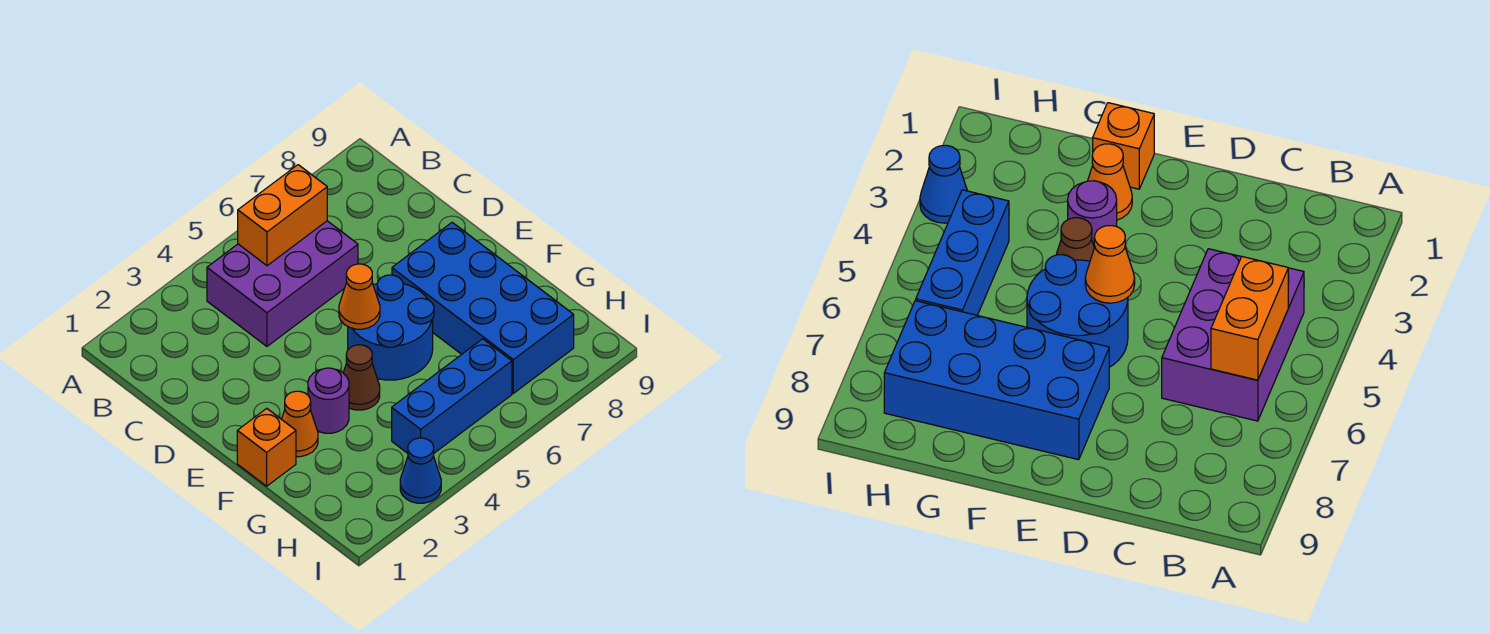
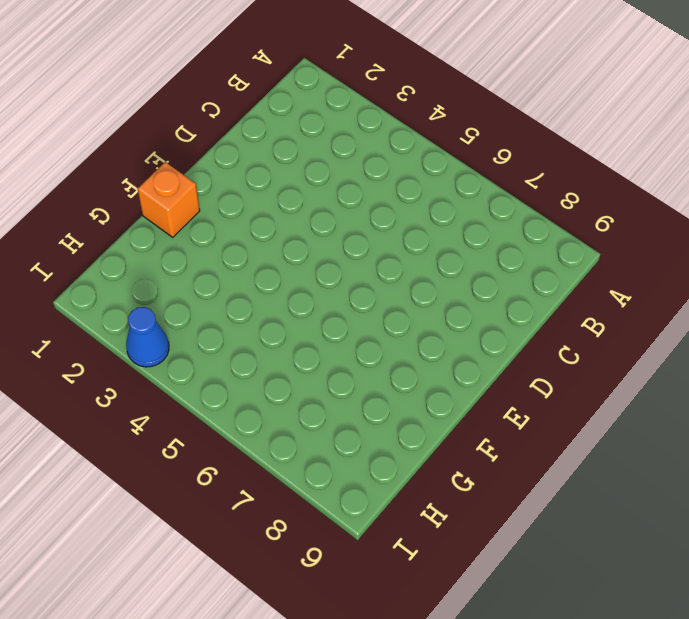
none -> purple brick B4:C6 level 1
none -> blue round brick E5:F6 level 1

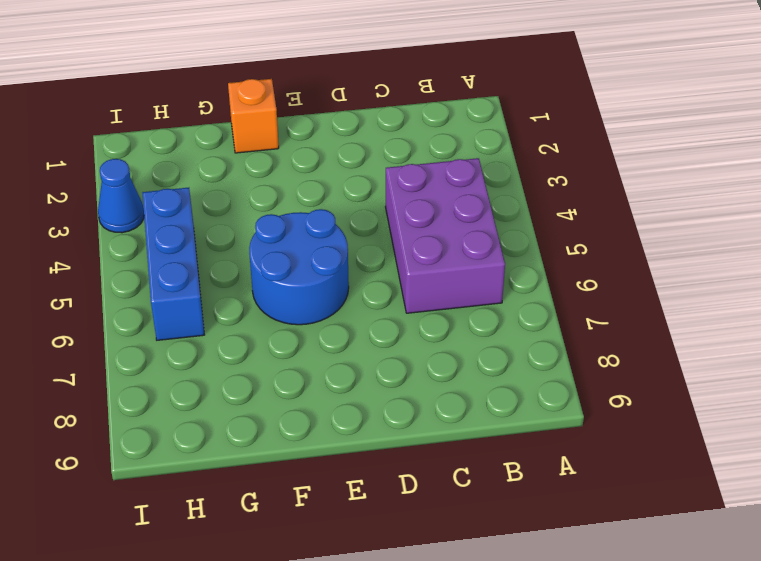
none -> blue brick E7:H8 level 1
none -> orange cone F2 level 1

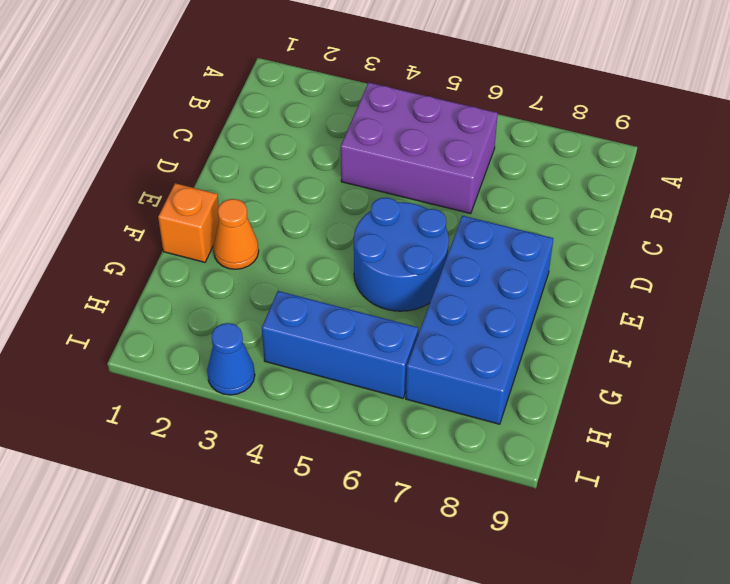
none -> purple round brick F3 level 1
none -> brown cone F4 level 1

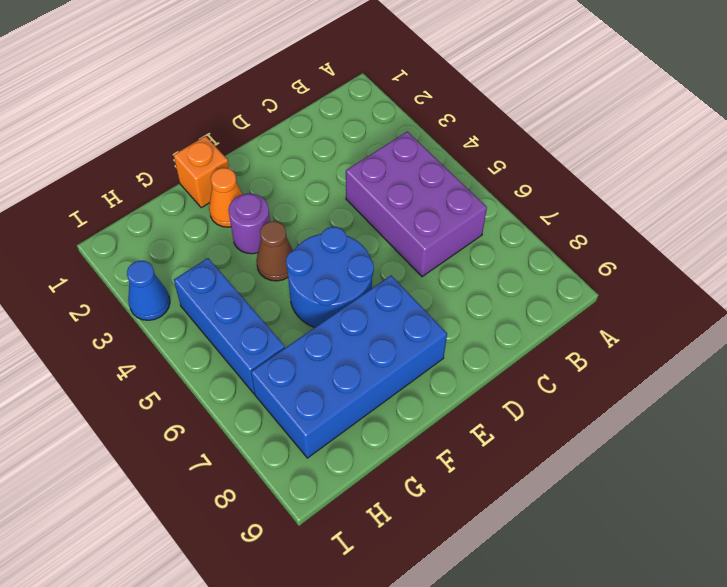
none -> orange brick B5:B6 level 2
none -> orange cone E5 level 2

